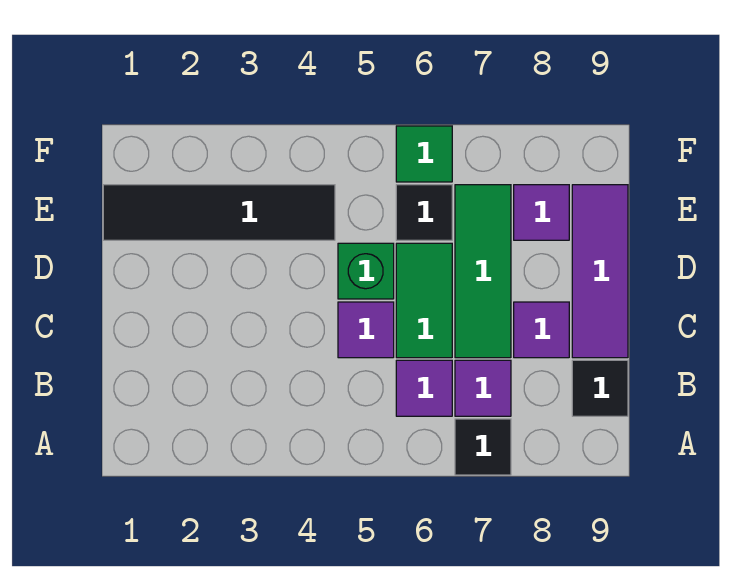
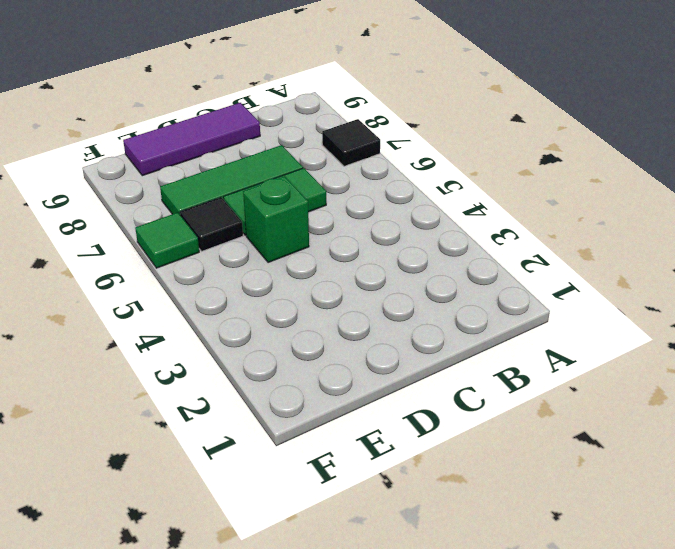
none -> purple tile B6 level 1
none -> purple tile B7 level 1
none -> black tile B9 level 1

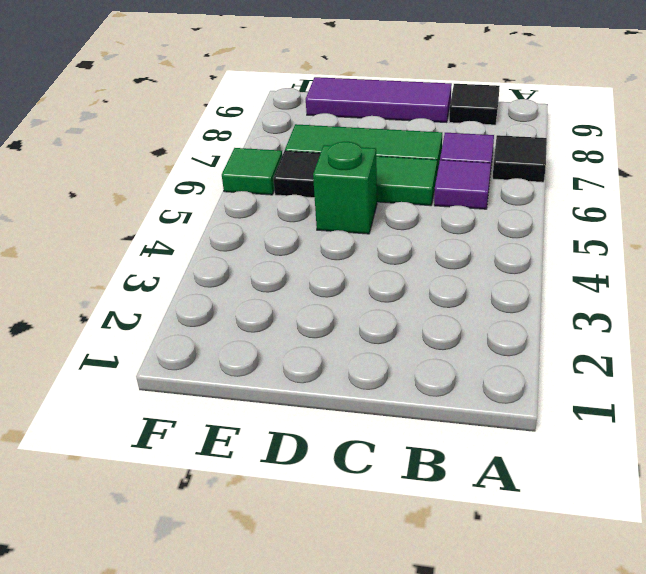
none -> purple tile C5 level 1
none -> purple tile C8 level 1
none -> black tile E1:E4 level 1

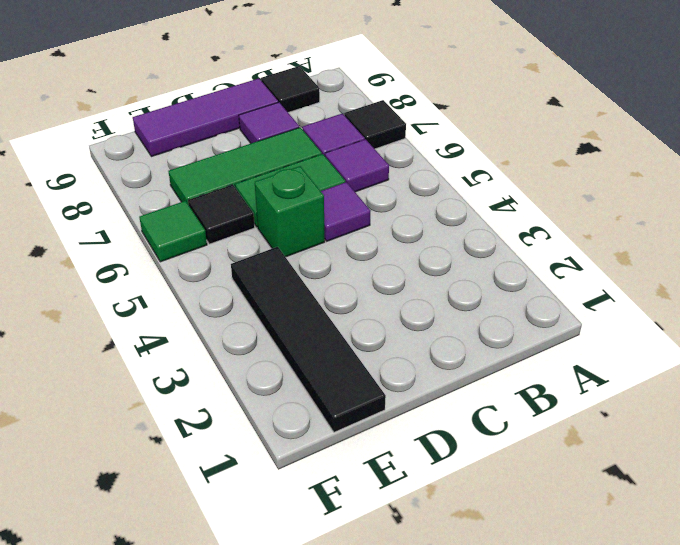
none -> purple tile E8 level 1

